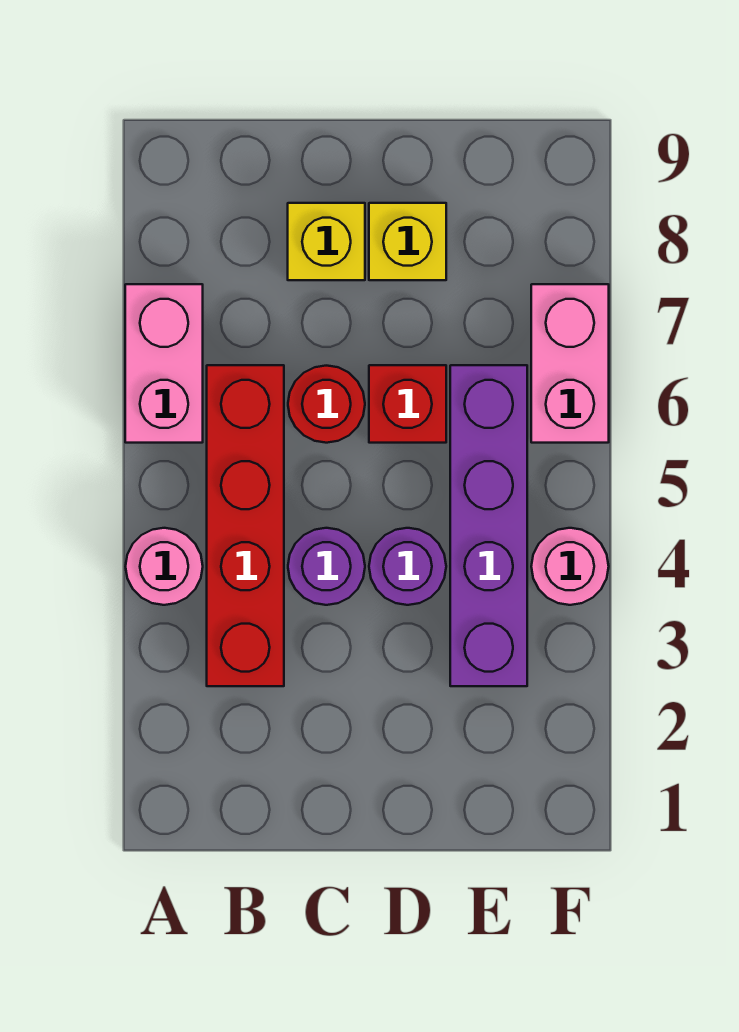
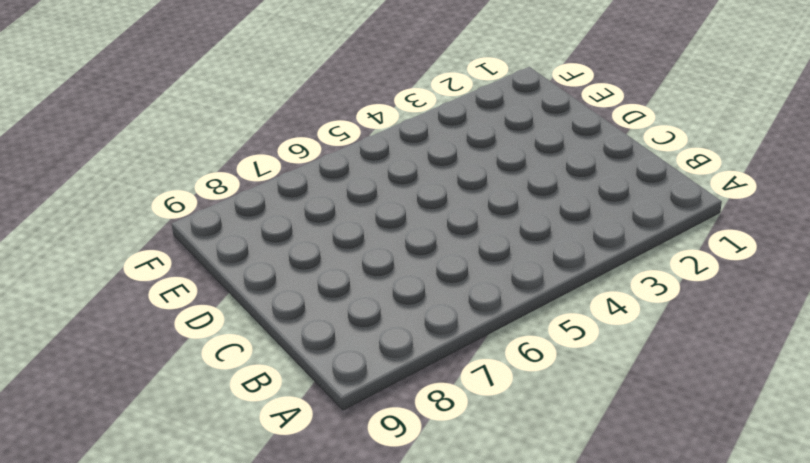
none -> pink round brick A4 level 1
none -> pink brick A6:A7 level 1
none -> red brick B3:B6 level 1

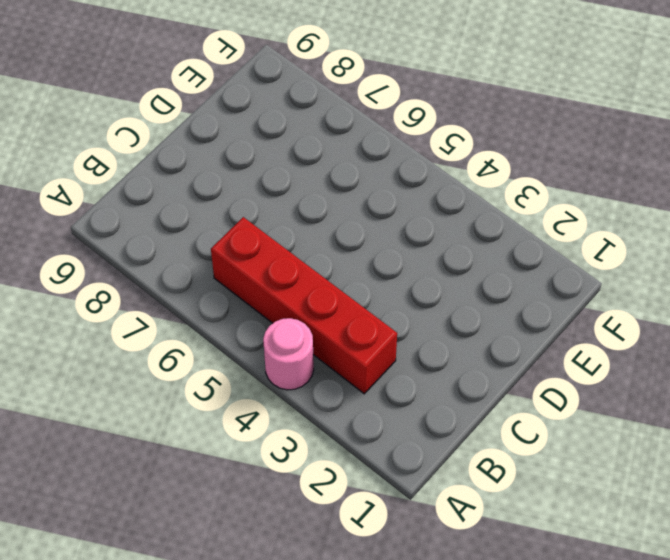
none -> pink brick A6:A7 level 1
none -> purple round brick C4 level 1
none -> red round brick C6 level 1

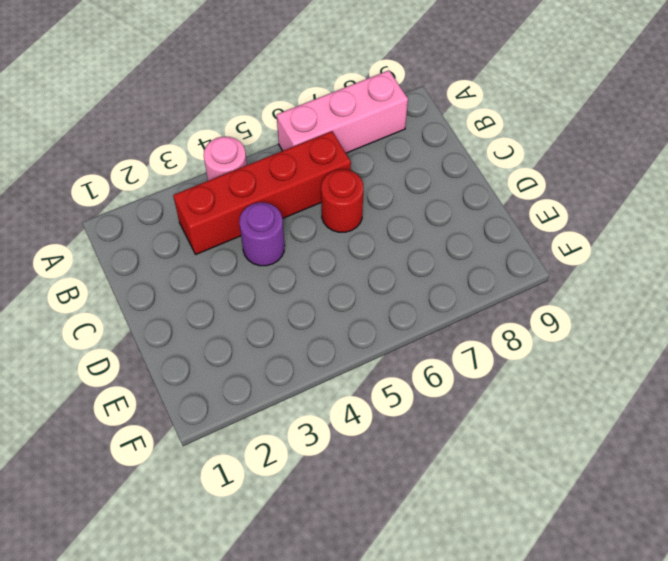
pink brick A6:A8 level 1 -> pink brick A6:A7 level 1
none -> yellow brick C8 level 1
none -> purple round brick D4 level 1
none -> red brick D6 level 1

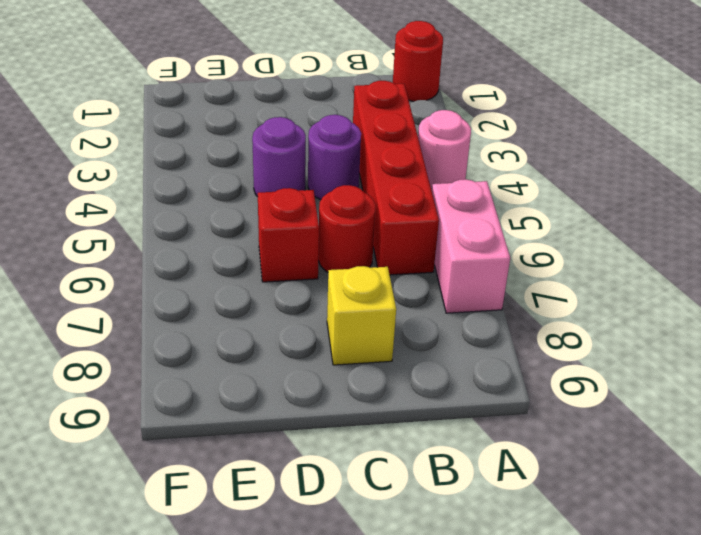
red round brick A1 level 1 -> none
none -> yellow brick D8 level 1
none -> purple brick E3:E6 level 1
none -> pink round brick F4 level 1

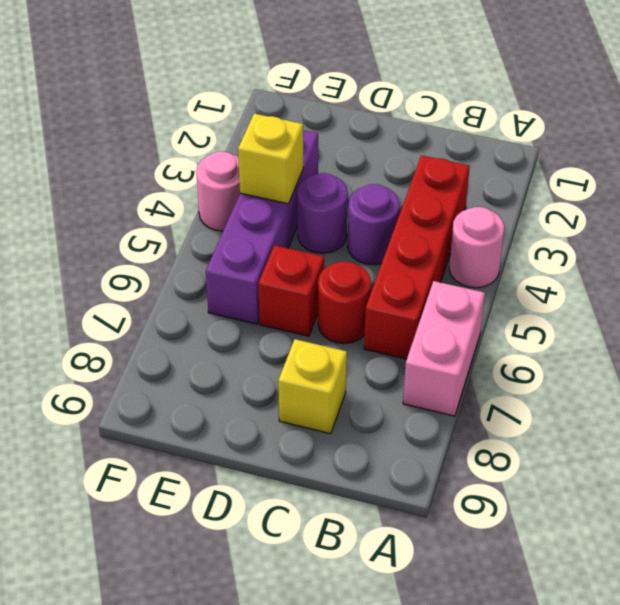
yellow brick E4 level 2 -> yellow brick D8 level 1
none -> pink brick F6:F7 level 1

